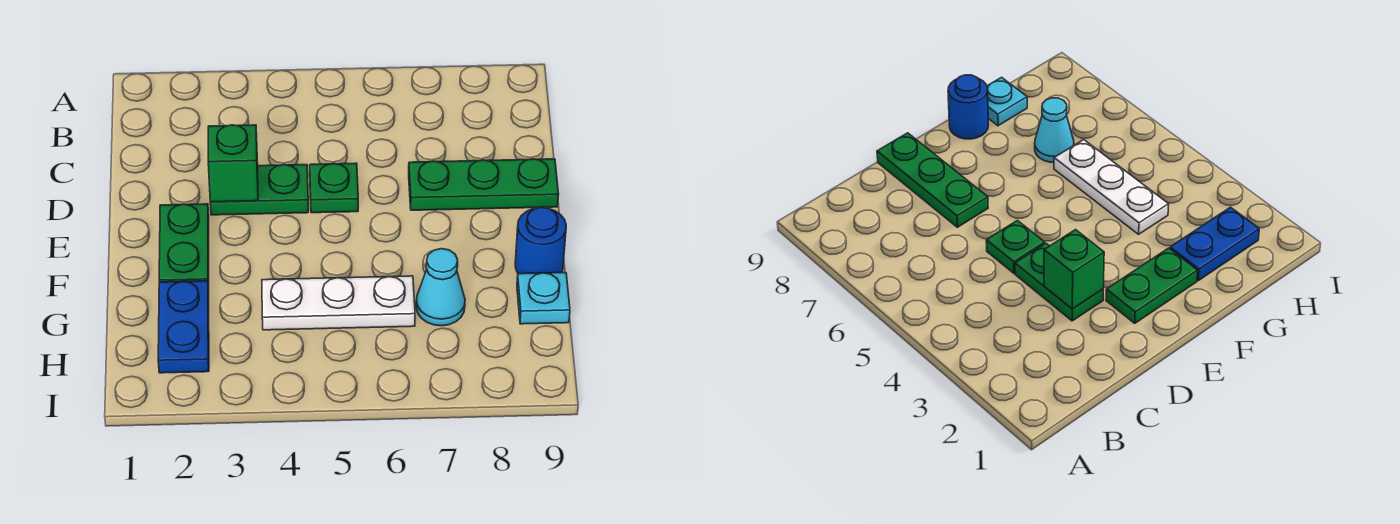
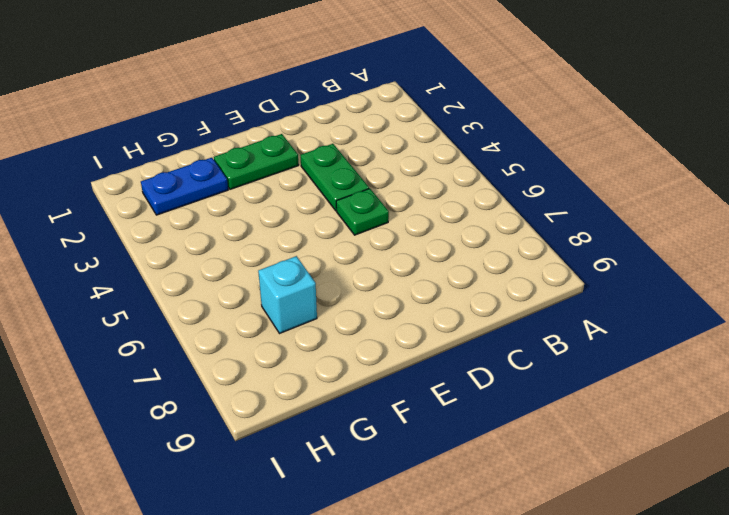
cyan brick G7 level 1 -> cyan cone G7 level 1
none -> green plate D7:D9 level 1
none -> blue round brick F9 level 1

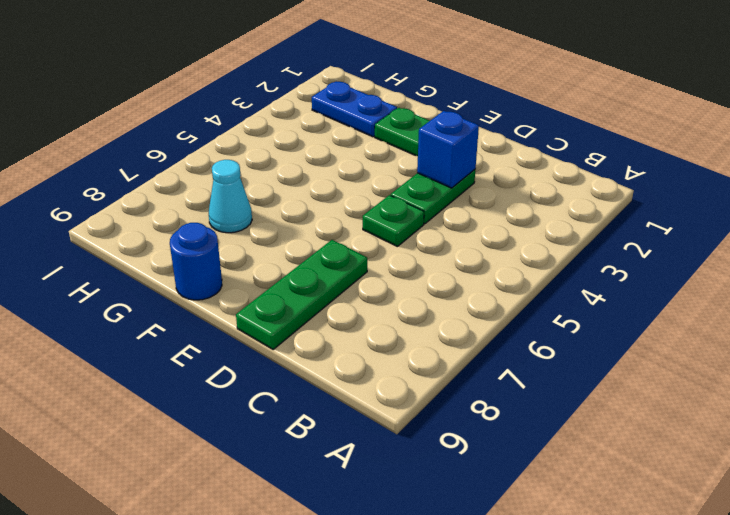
blue brick D3 level 2 -> green brick D3 level 2
none -> white plate G4:G6 level 1
none -> cyan plate G9 level 1

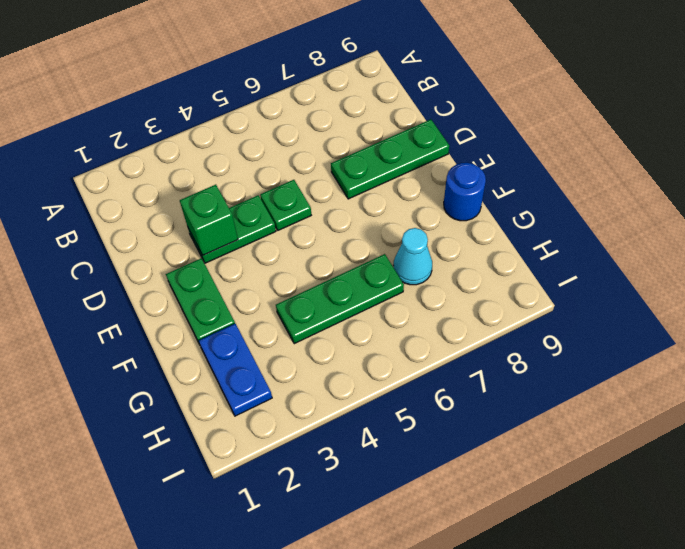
green plate G4:G6 level 1 -> white plate G4:G6 level 1
none -> cyan plate G9 level 1

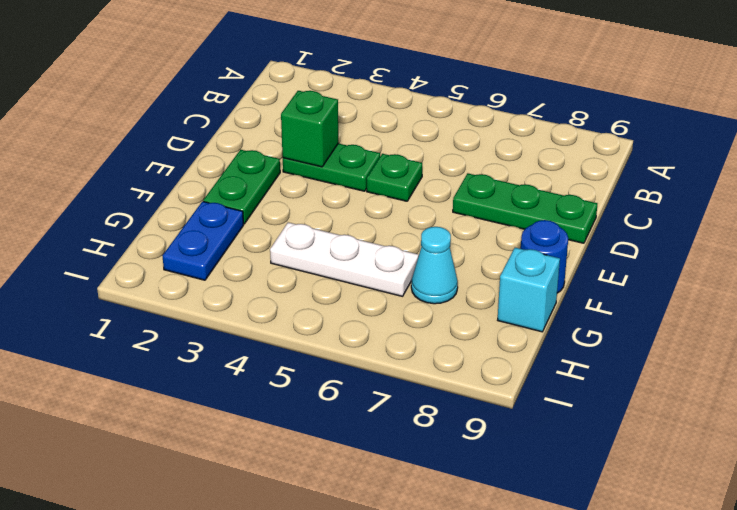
cyan brick G9 level 1 -> cyan plate G9 level 1

